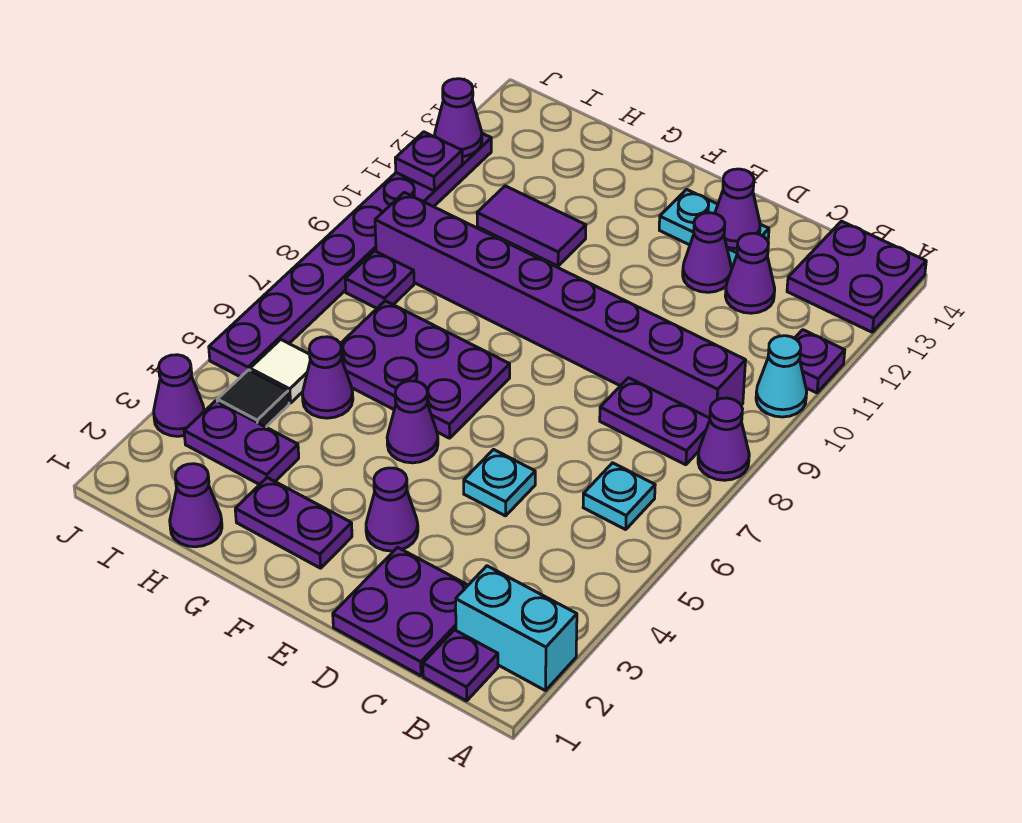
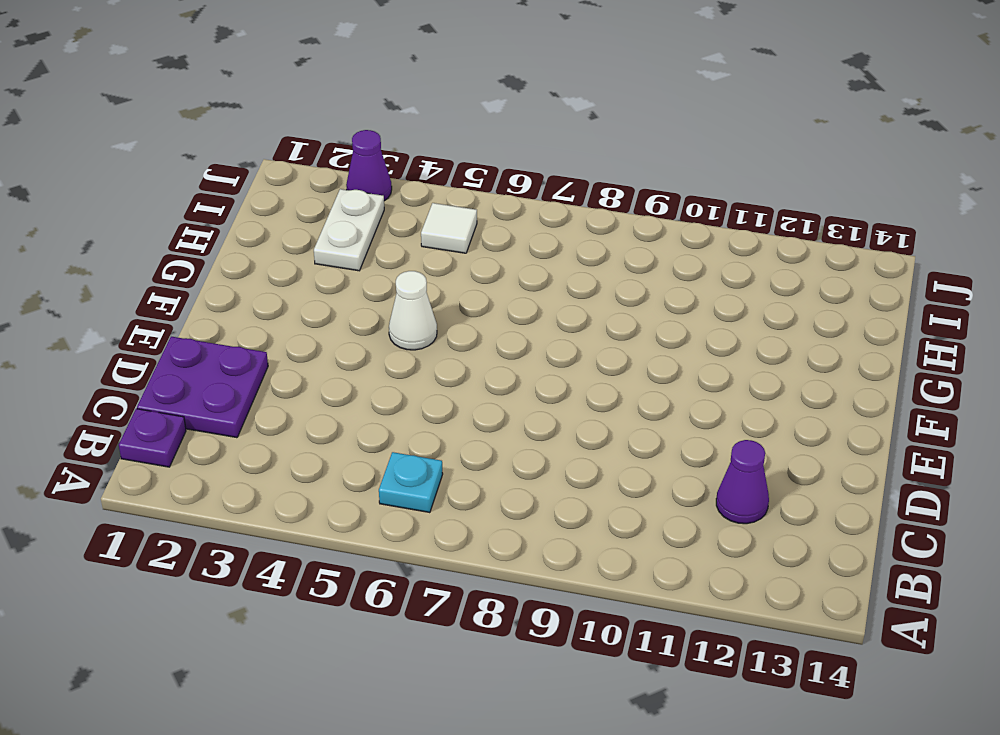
white cone F5 level 1 -> purple cone F5 level 1
white plate H3:I3 level 1 -> purple plate H3:I3 level 1
none -> cyan brick A2:B2 level 1
none -> purple cone A8 level 1
none -> cyan cone A10 level 1
none -> purple plate A11 level 1

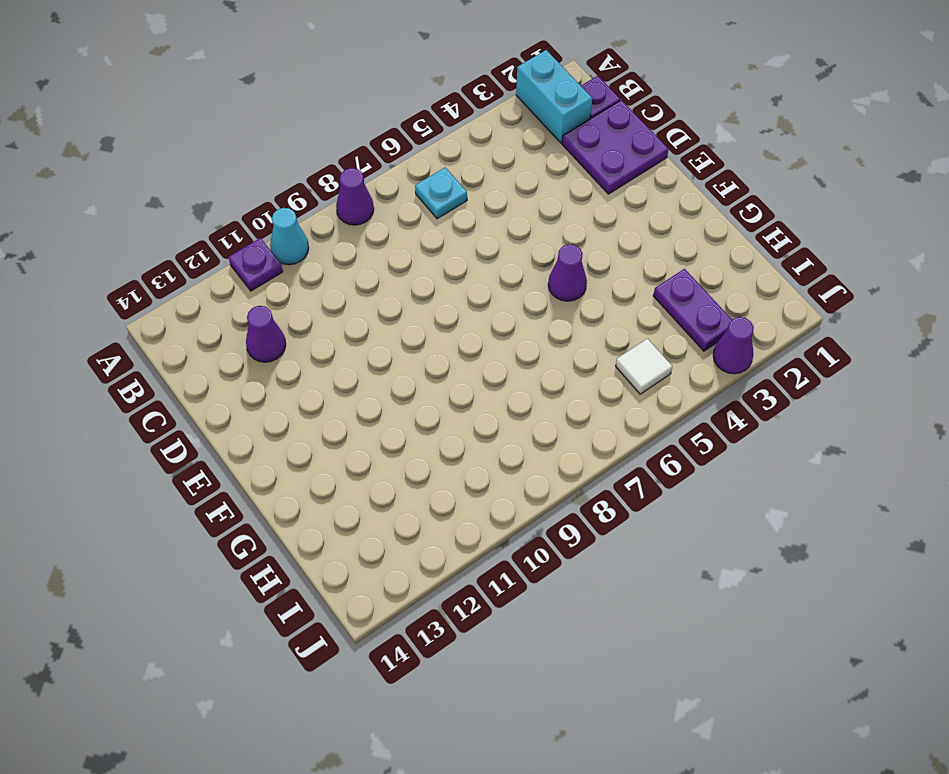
none -> purple plate A13:B14 level 1
none -> purple plate B8:C8 level 1
none -> purple brick B9:I9 level 1
none -> cyan plate D5 level 1

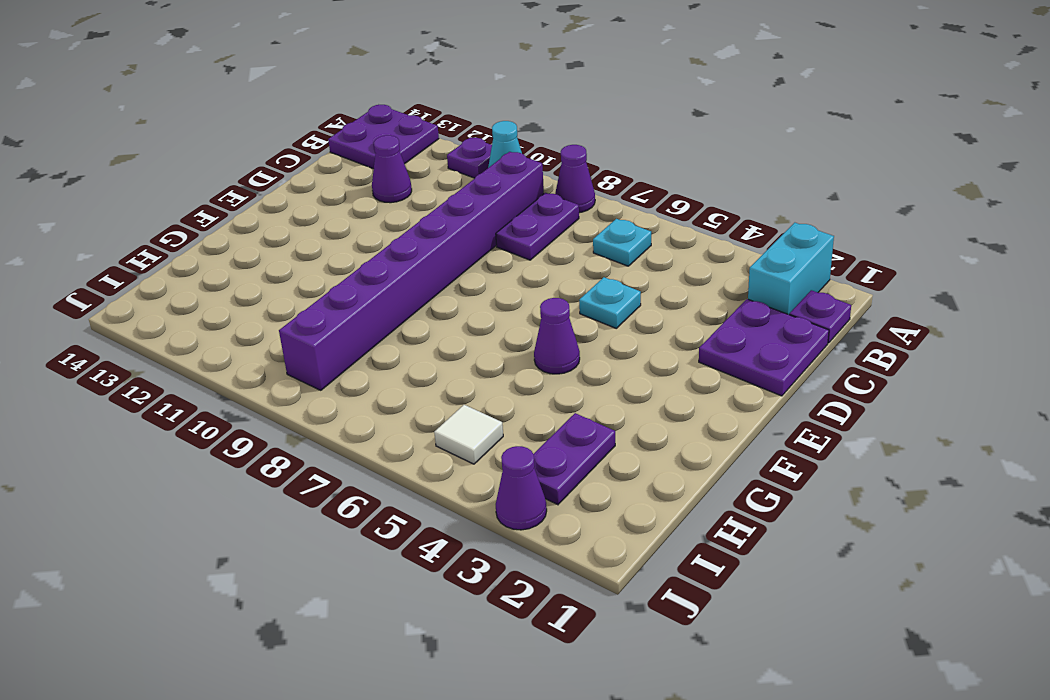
none -> purple cone D12 level 1
none -> cyan plate D13:E13 level 1
none -> purple cone E3 level 1
none -> purple plate F2:G2 level 1

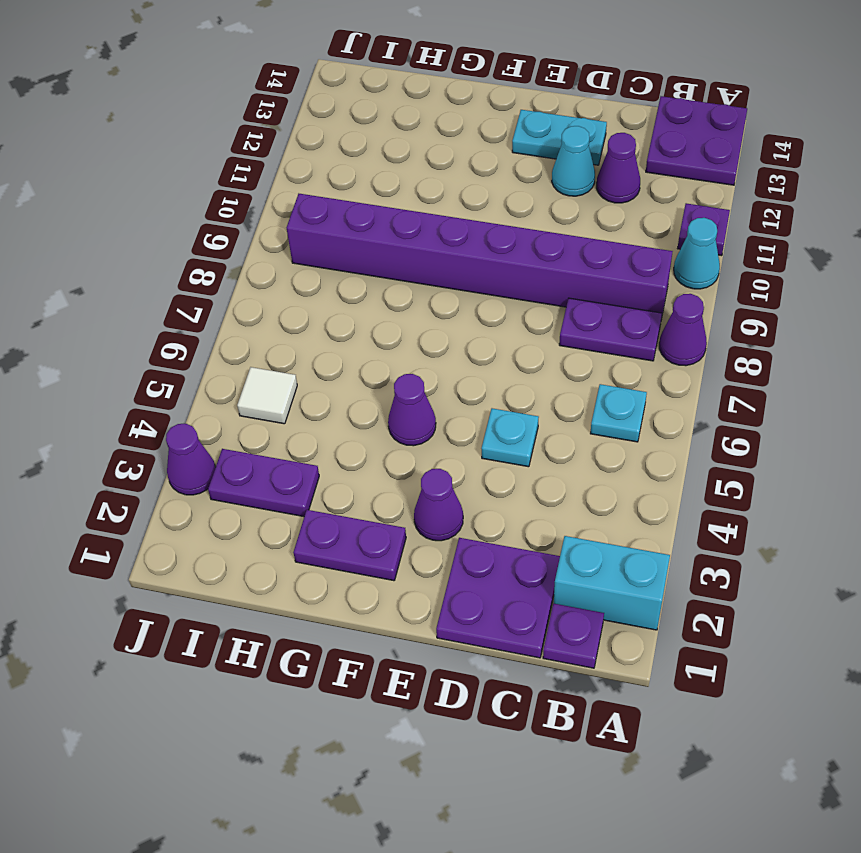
cyan cone D12 level 1 -> purple cone D12 level 1
none -> purple plate F6:H7 level 1
none -> purple tile G11:H11 level 1
none -> purple cone H1 level 1
none -> purple cone H5 level 1

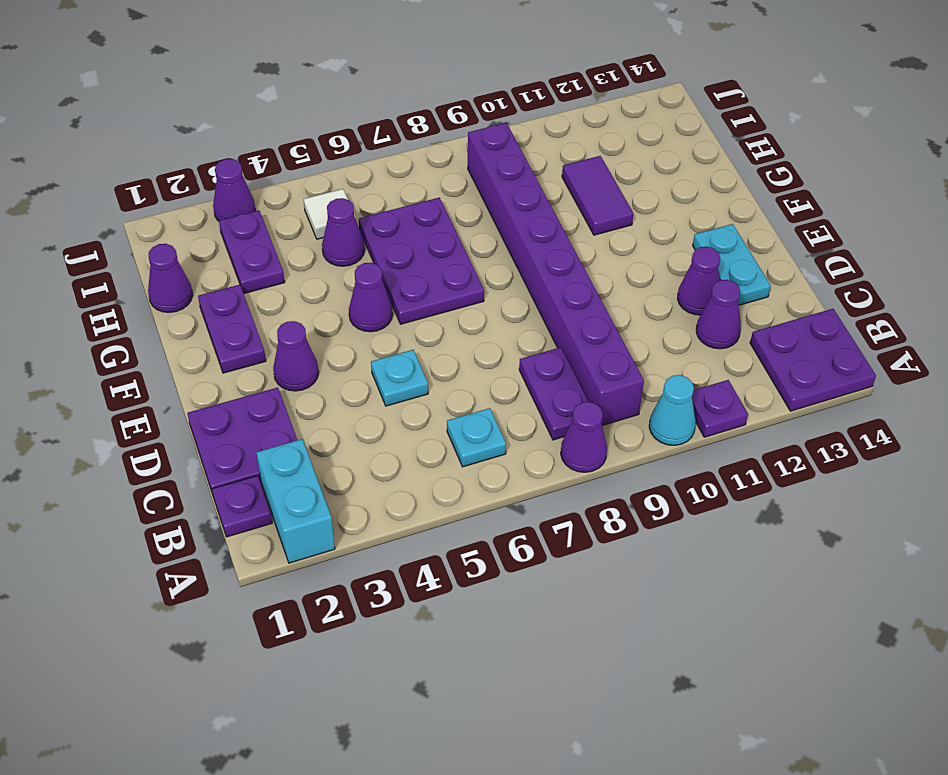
none -> black tile I4 level 1
none -> purple plate I8 level 1
none -> purple plate J5:J12 level 1
none -> purple cone D13 level 2

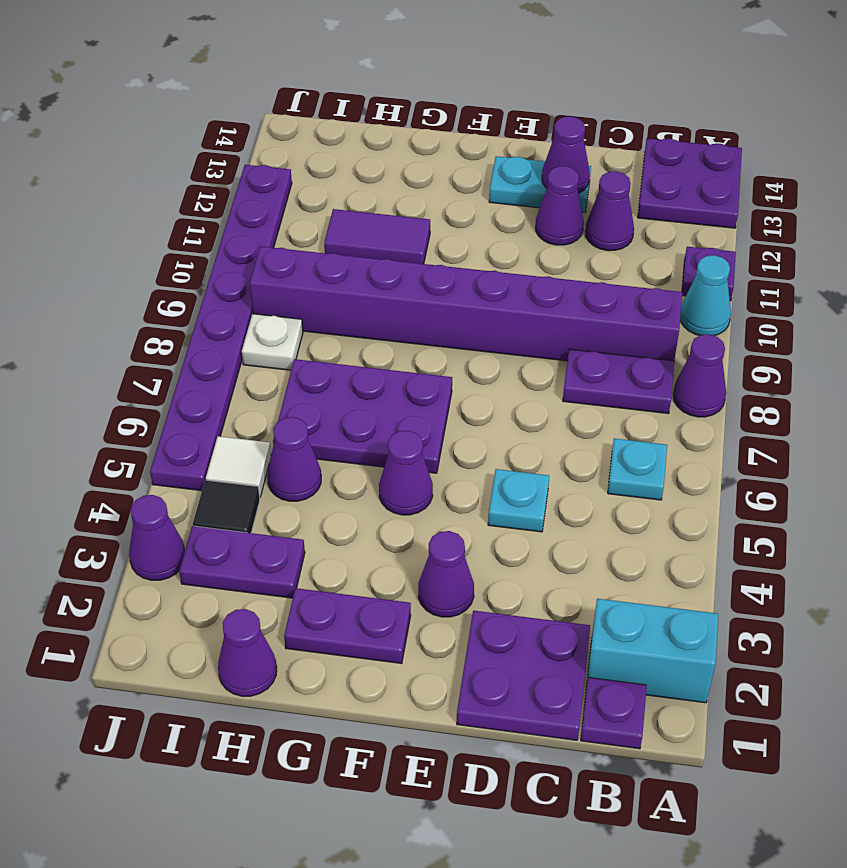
white plate I8 level 1 -> purple plate I8 level 1
none -> purple plate J11 level 2
none -> purple cone J12 level 2

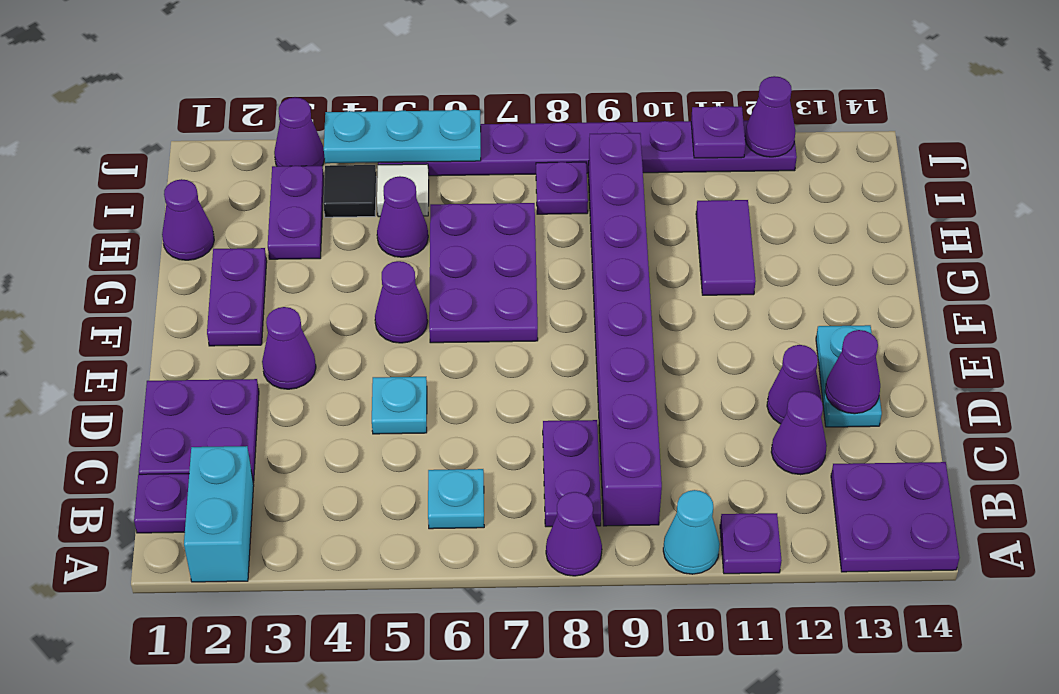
cyan plate J4:J6 level 2 -> none

